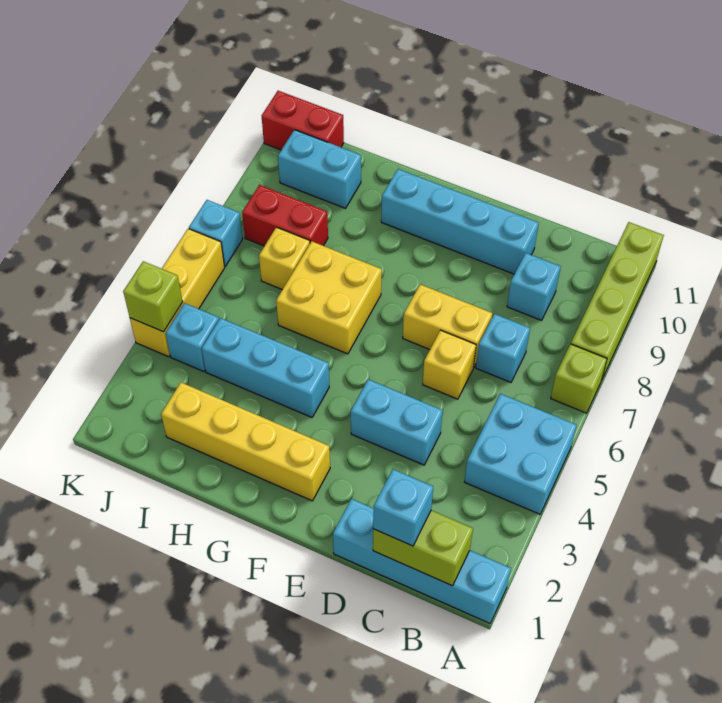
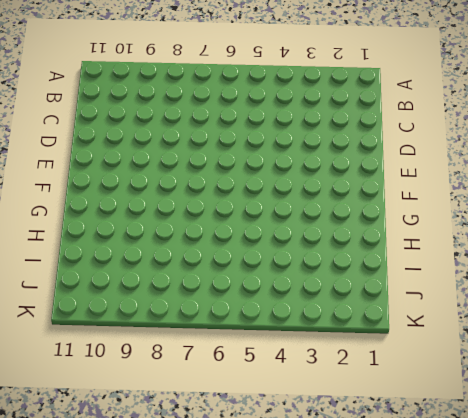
none -> cyan brick A1:D1 level 1
none -> cyan brick A4:B5 level 1
none -> lime brick A7 level 1

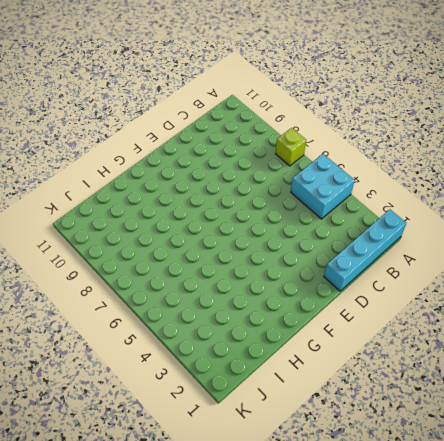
none -> lime brick A8:A11 level 1
none -> cyan brick C7 level 1
none -> cyan brick C9 level 1

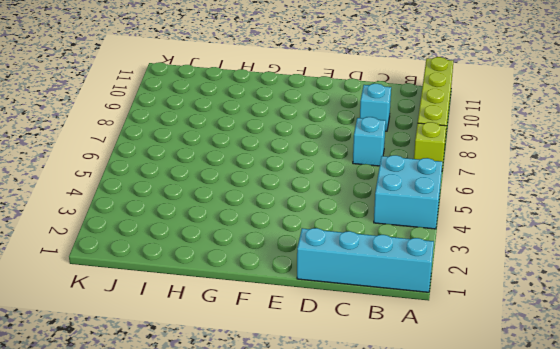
none -> cyan brick D4:E4 level 1
none -> yellow brick D6 level 1
none -> yellow brick D7:E7 level 1

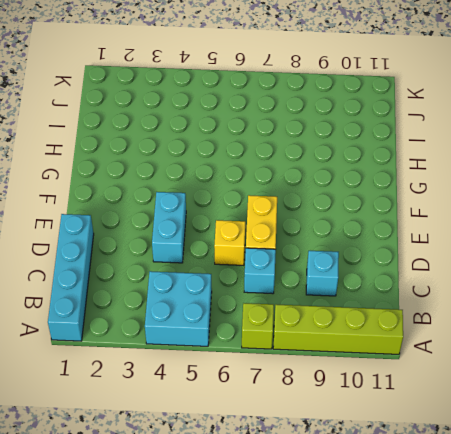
none -> cyan brick D10:G10 level 1
none -> yellow brick F2:I2 level 1
none -> cyan brick G4:I4 level 1

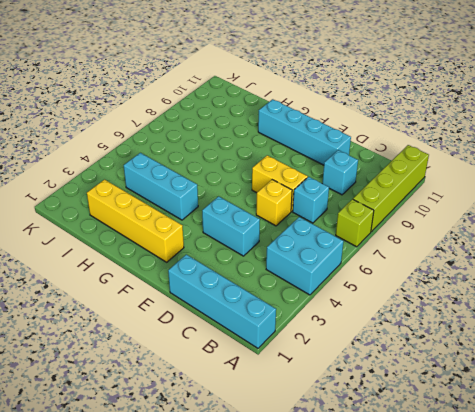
none -> yellow brick G6:H7 level 1
none -> yellow brick I7 level 1
none -> red brick I8:J8 level 1

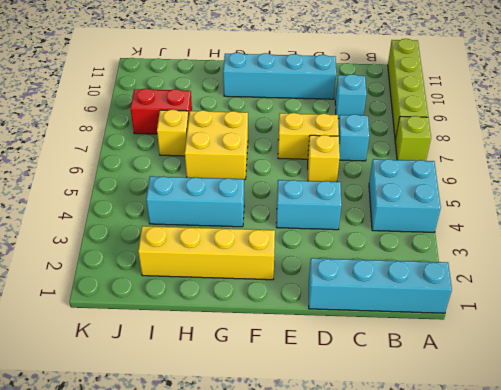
none -> cyan brick I10:J10 level 1
none -> cyan brick J4 level 1
none -> red brick J11:K11 level 1

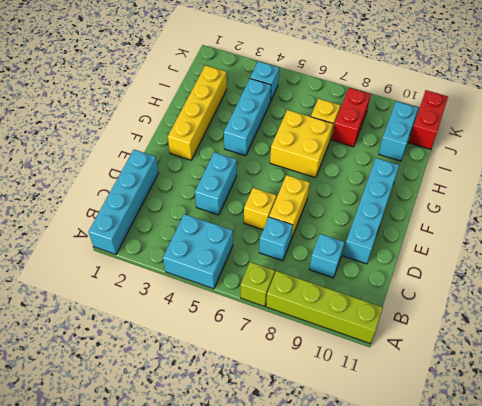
none -> yellow brick K4:K6 level 1
none -> cyan brick K7 level 1
none -> lime brick B1:C1 level 2

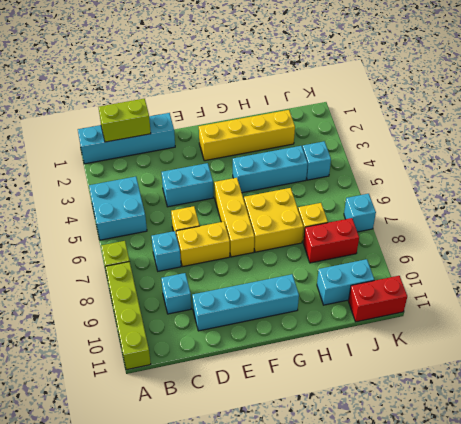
yellow brick F5:F7 level 1 -> yellow brick K4:K6 level 1
none -> lime brick K4 level 2
none -> cyan brick C1 level 3

